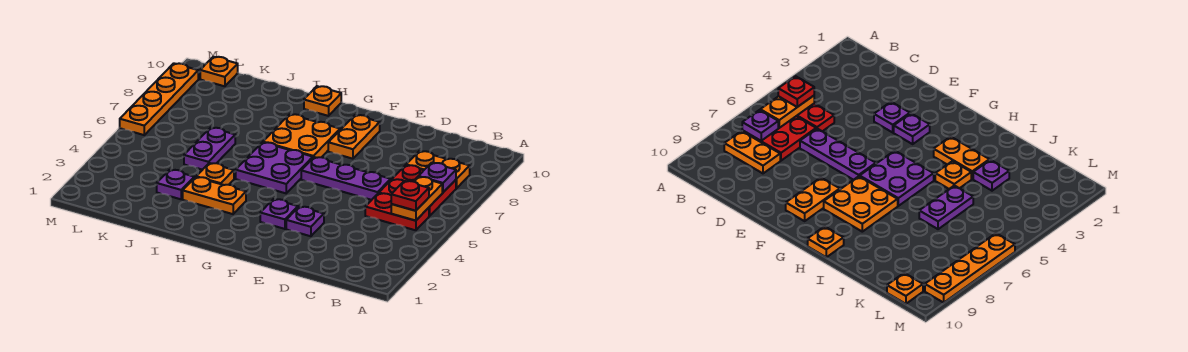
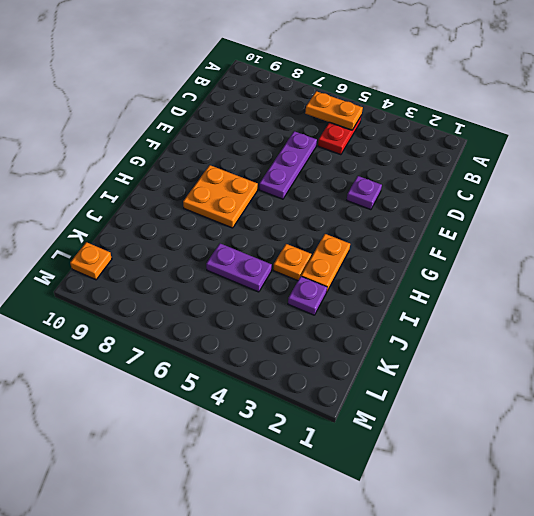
none -> red plate B6:C7 level 1
none -> orange plate B8:C8 level 1
none -> purple plate F3 level 1

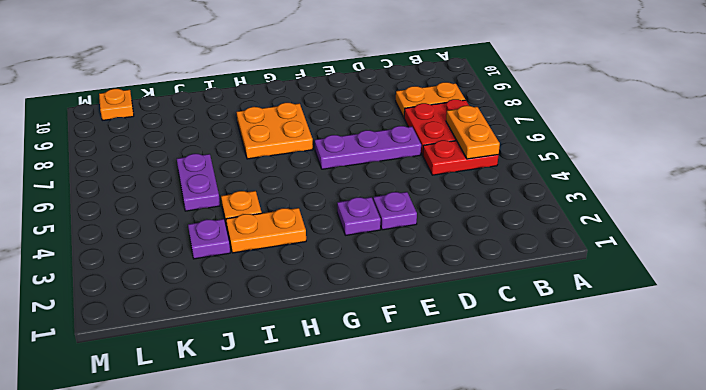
none -> orange plate F8:F9 level 1
none -> purple plate G5:H6 level 1
none -> orange plate H10 level 1

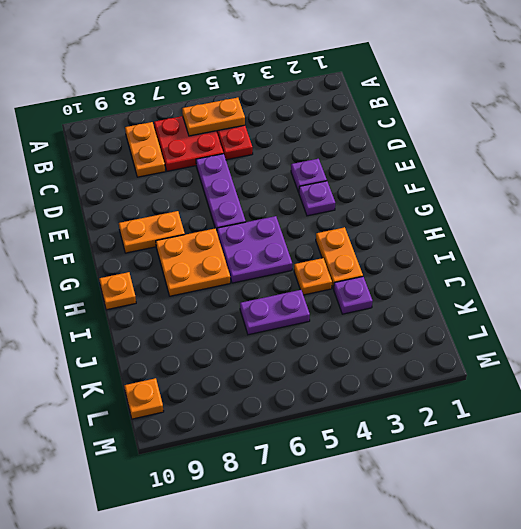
none -> orange plate M6:M9 level 1
none -> purple plate B7 level 2
none -> red plate B5 level 3

